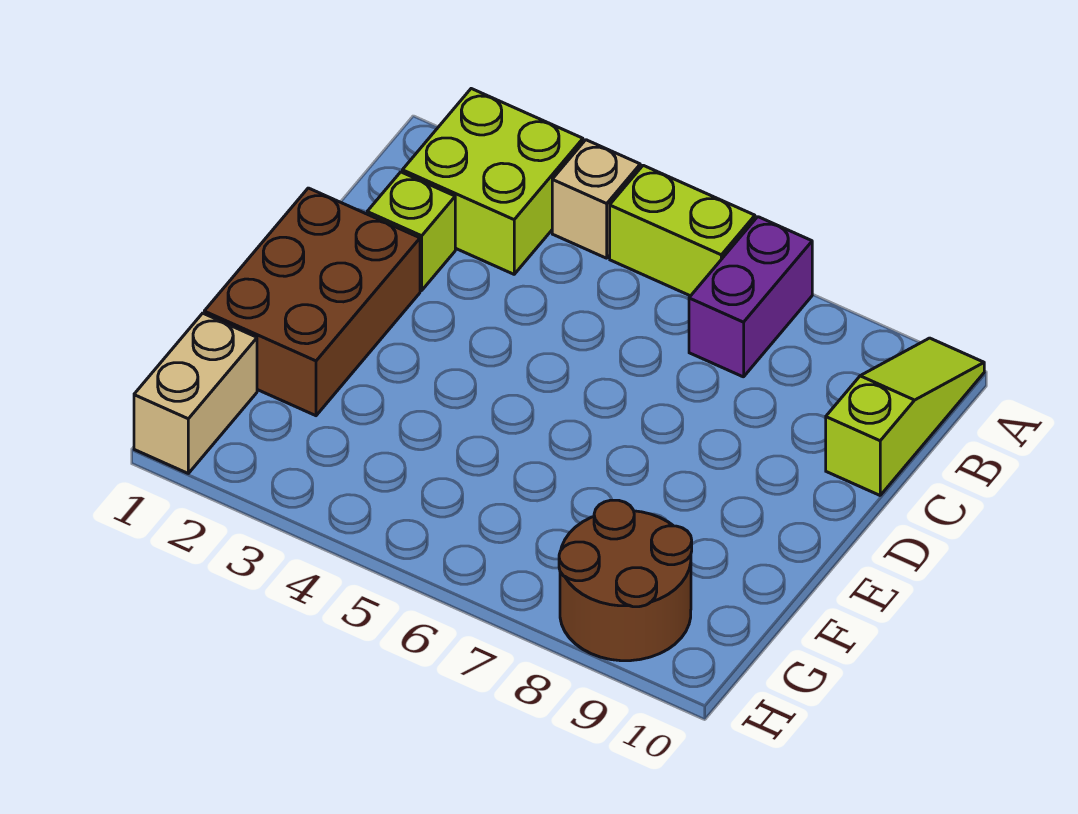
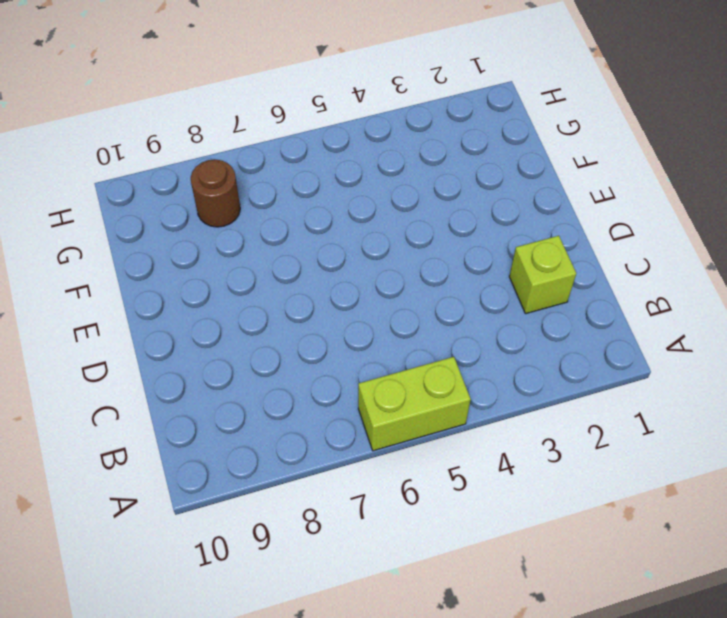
brown round brick G8 level 1 -> brown round brick G8:H9 level 1
none -> lime brick A2:B3 level 1
none -> tan brick A4 level 1

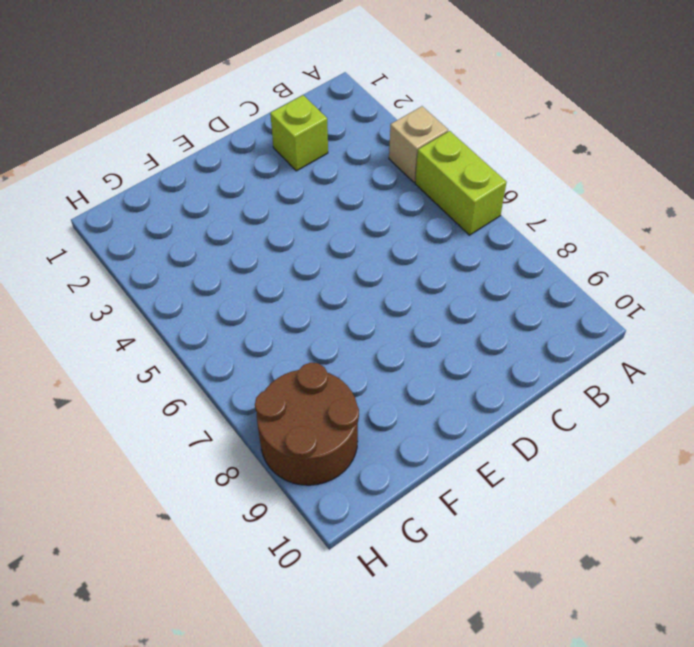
none -> lime brick A2:B3 level 1
none -> purple brick A7:B7 level 1

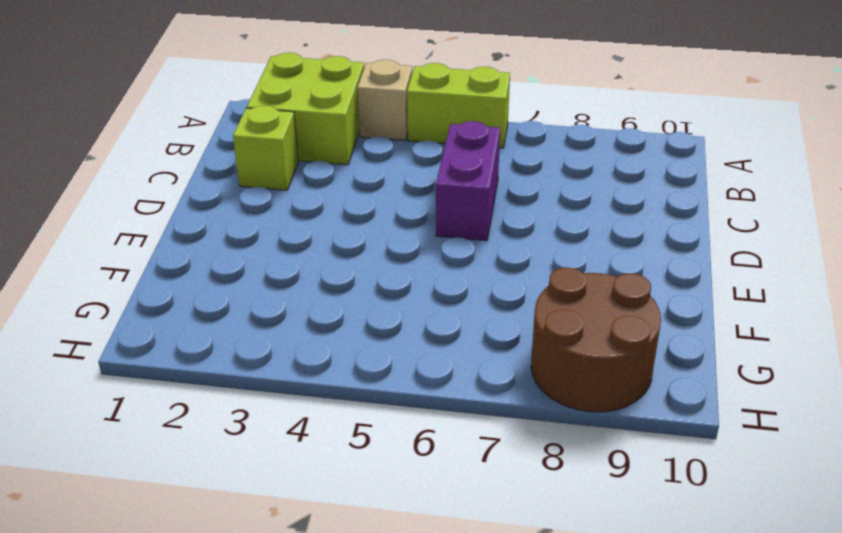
purple brick C6:D6 level 1 -> purple brick A7:B7 level 1
none -> lime slope A10:C10 level 1 top C
none -> brown brick D1:F2 level 1

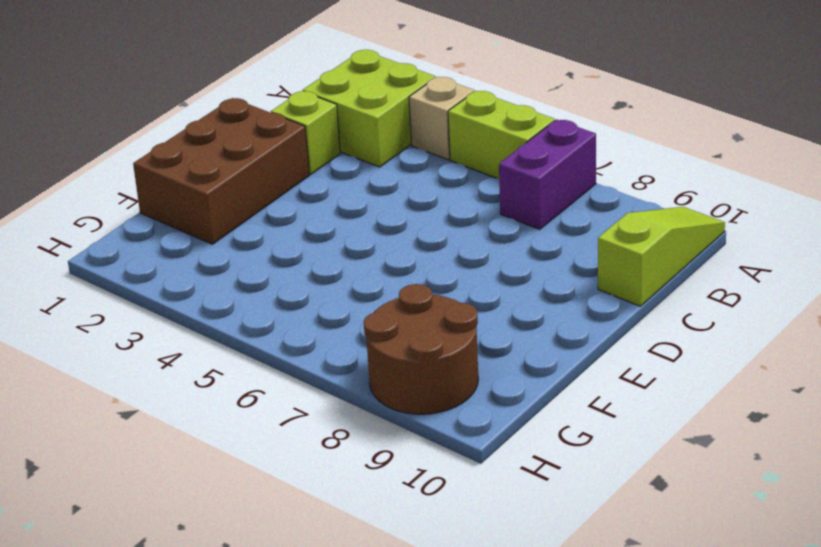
none -> tan brick G1:H1 level 1

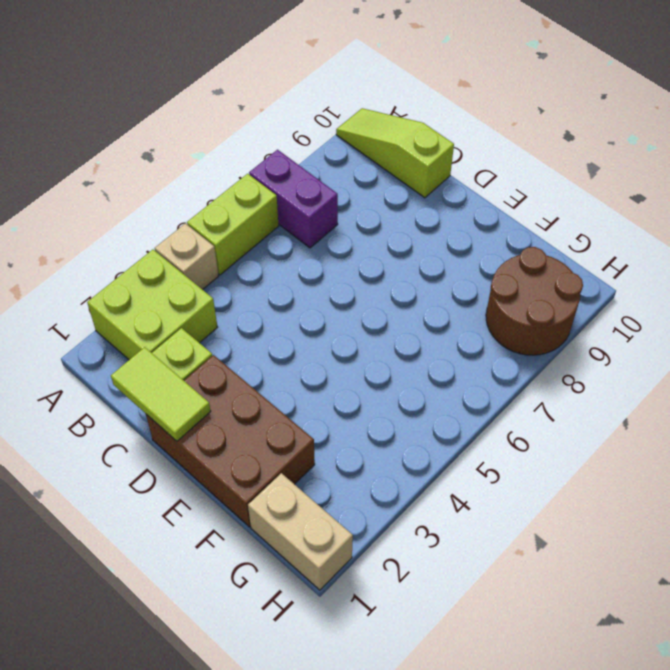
lime tile C1:D1 level 2 -> none

